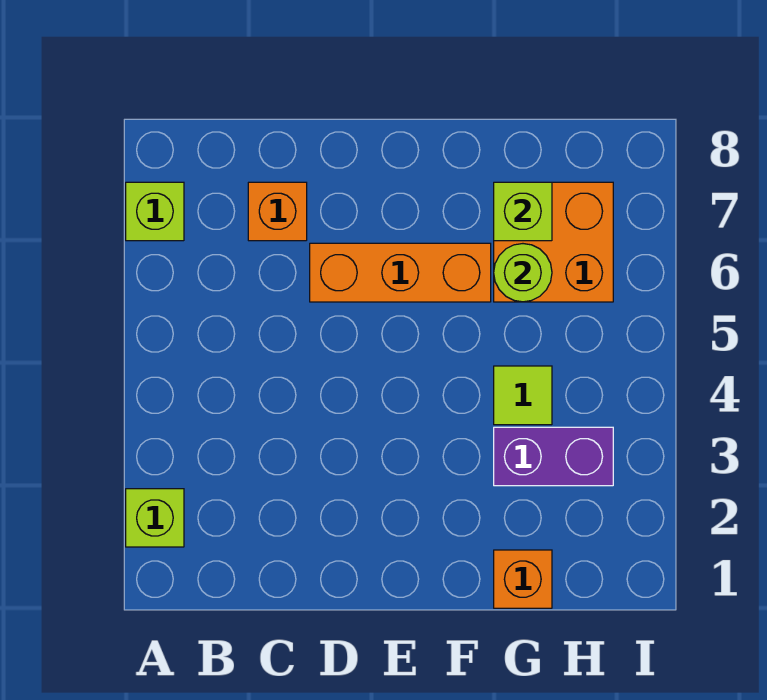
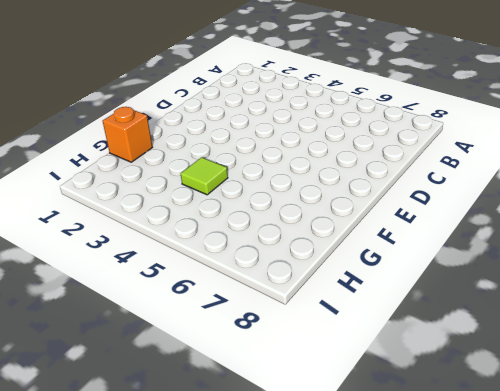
none -> lime brick A2 level 1
none -> lime brick A7 level 1

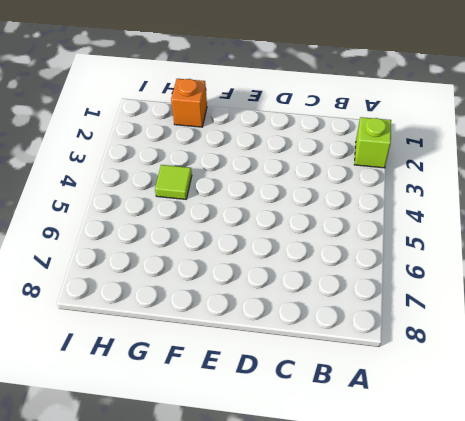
none -> lime brick A7 level 1
none -> orange brick C7 level 1

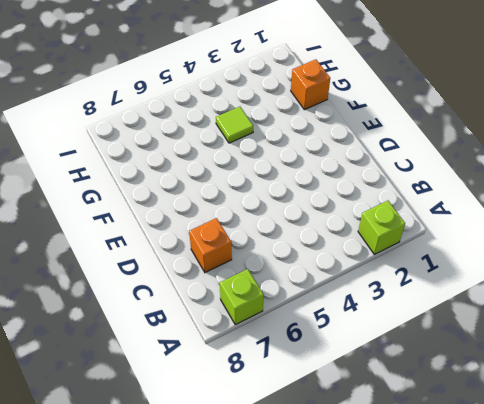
none -> orange brick D6:F6 level 1
none -> purple brick G3:H3 level 1

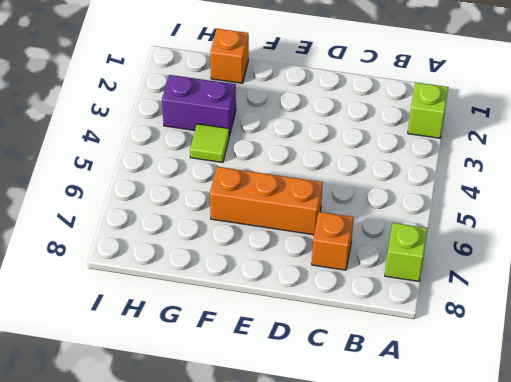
none -> orange brick G6:H7 level 1
none -> lime round brick G6 level 2

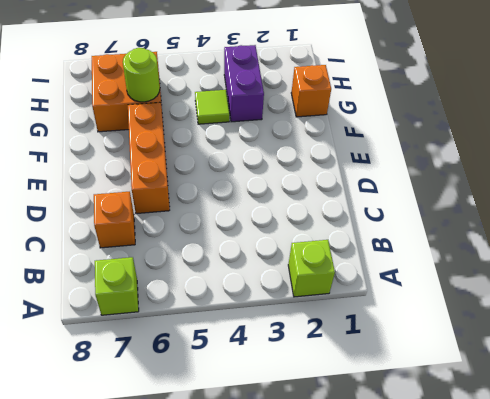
none -> lime brick G7 level 2

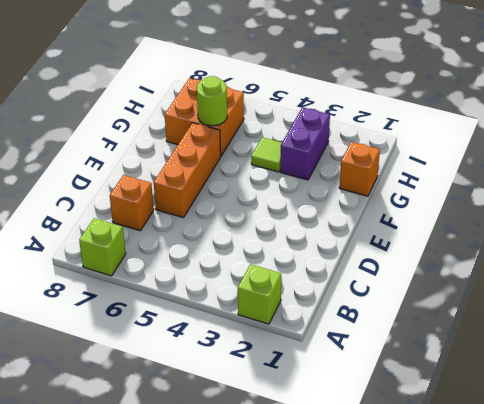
none -> lime brick G7 level 2

